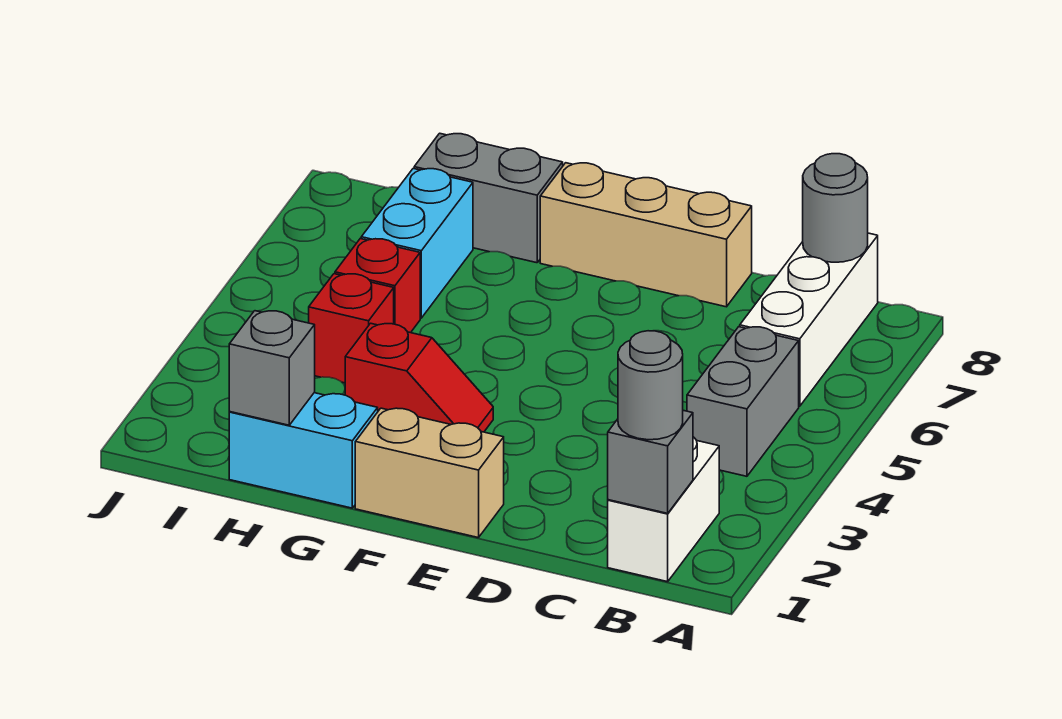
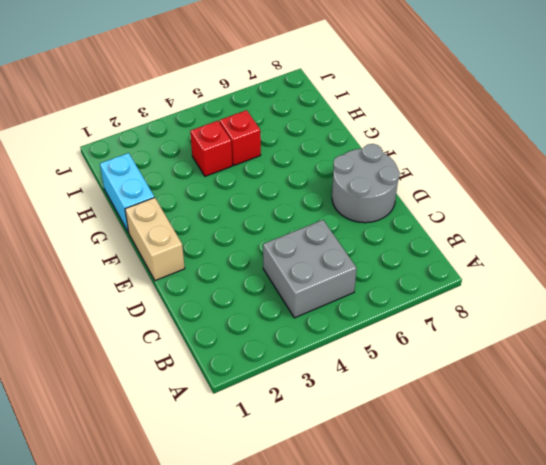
grey brick B4:C5 level 1 -> grey brick B4:B5 level 1
grey round brick D7:E8 level 1 -> tan brick D8:F8 level 1
none -> white brick B1:B2 level 1
none -> white brick B6:B8 level 1
none -> red slope F3:G3 level 1 top G

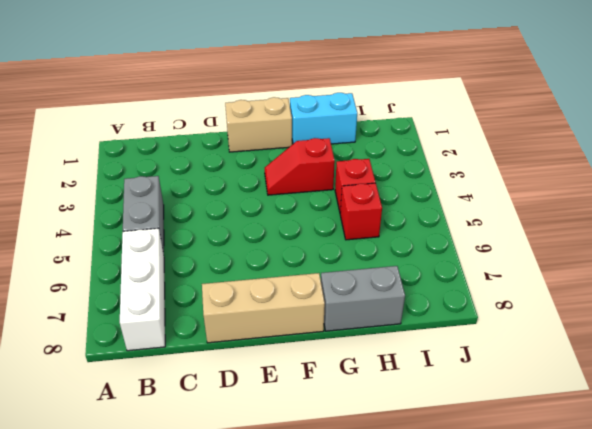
none -> white brick B1:B2 level 1
none -> cyan brick H6:H7 level 1
none -> grey brick B1 level 2

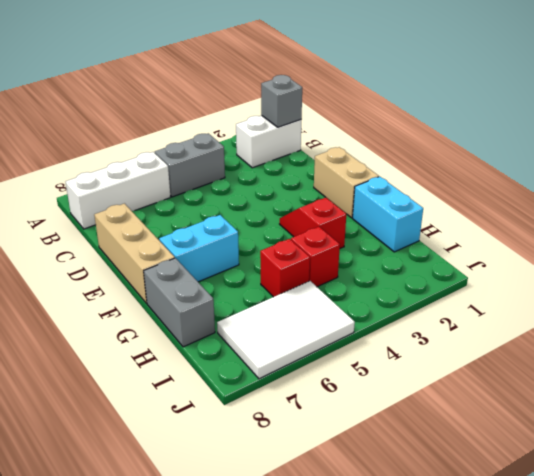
cyan brick F6:F7 level 1 -> cyan brick H6:H7 level 1
white tile I5:J7 level 1 -> none
none -> grey round brick B8 level 2
none -> grey brick H1 level 2
none -> grey round brick B1 level 3

